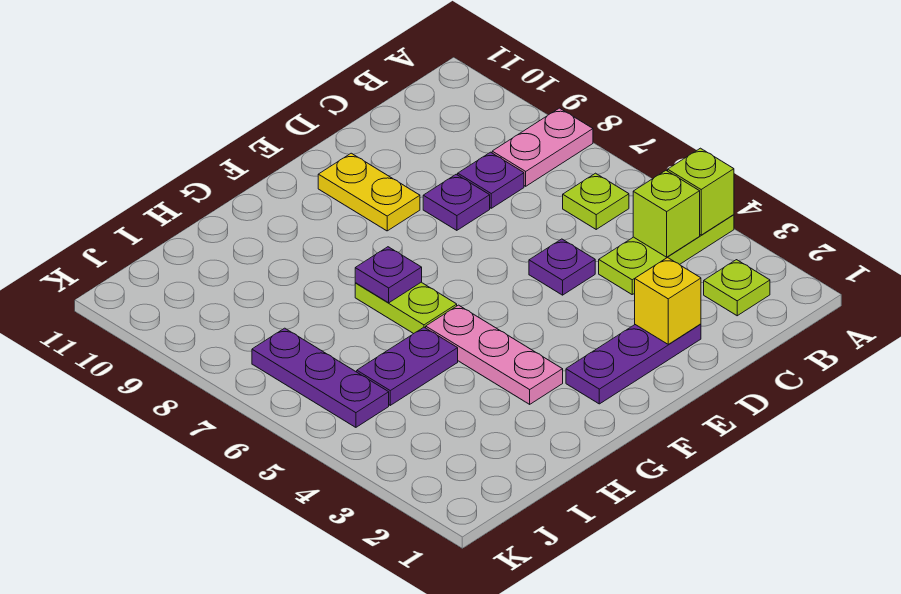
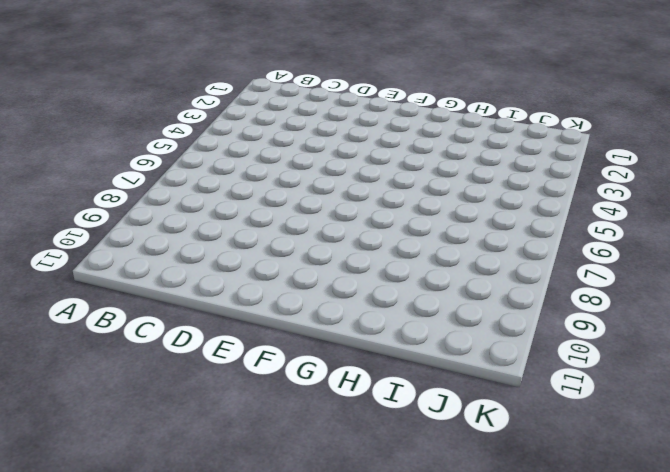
none -> lime plate A4:C4 level 1
none -> pink plate A8:B8 level 1
none -> lime plate B2 level 1

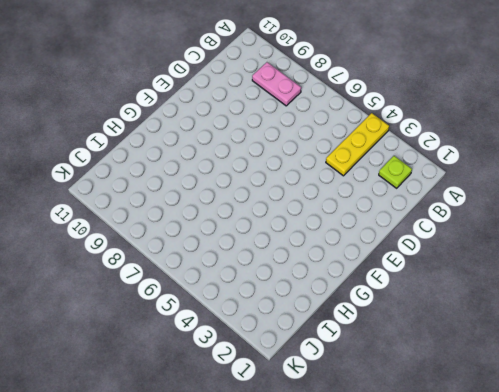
yellow plate A4:C4 level 1 -> lime plate A4:C4 level 1
pink plate B8:B9 level 1 -> pink plate A8:B8 level 1
none -> lime plate B6 level 1
none -> purple plate C8 level 1
none -> purple plate D2:F2 level 1

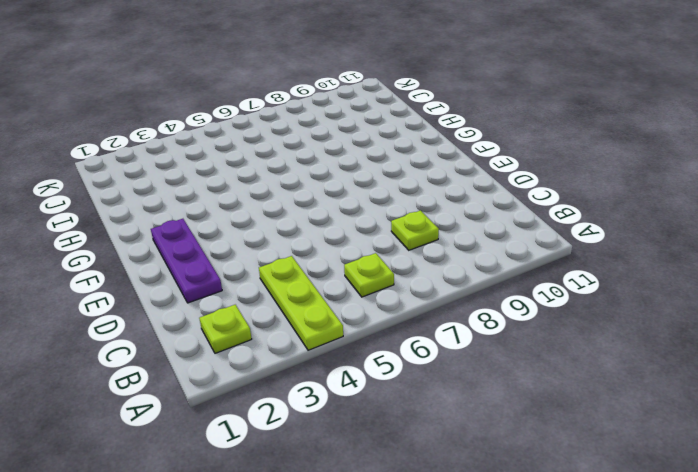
lime plate C8 level 1 -> purple plate C8 level 1
none -> pink plate A8:B8 level 1
none -> purple plate D5 level 1
none -> purple plate D8 level 1

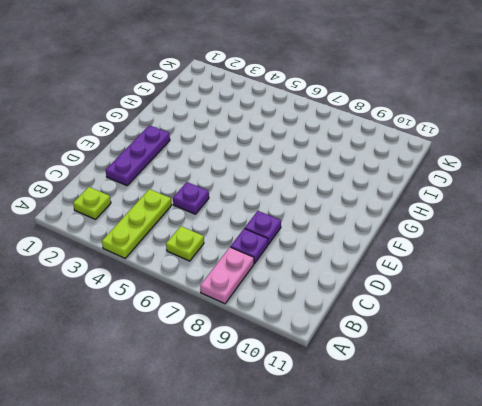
none -> yellow plate E9:E10 level 1
none -> pink plate G3:G5 level 1
none -> lime plate G6:G7 level 1

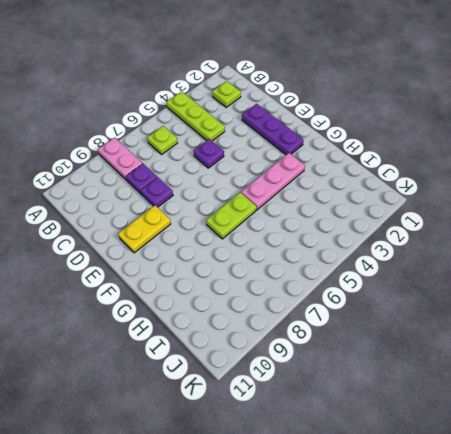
none -> purple plate H5:I5 level 1
none -> purple plate J5:J7 level 1
none -> lime brick A4 level 2

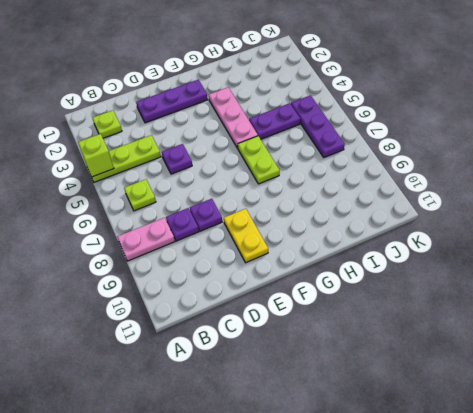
none -> lime brick B4 level 2
none -> yellow brick D2 level 2
none -> purple plate G7 level 2

